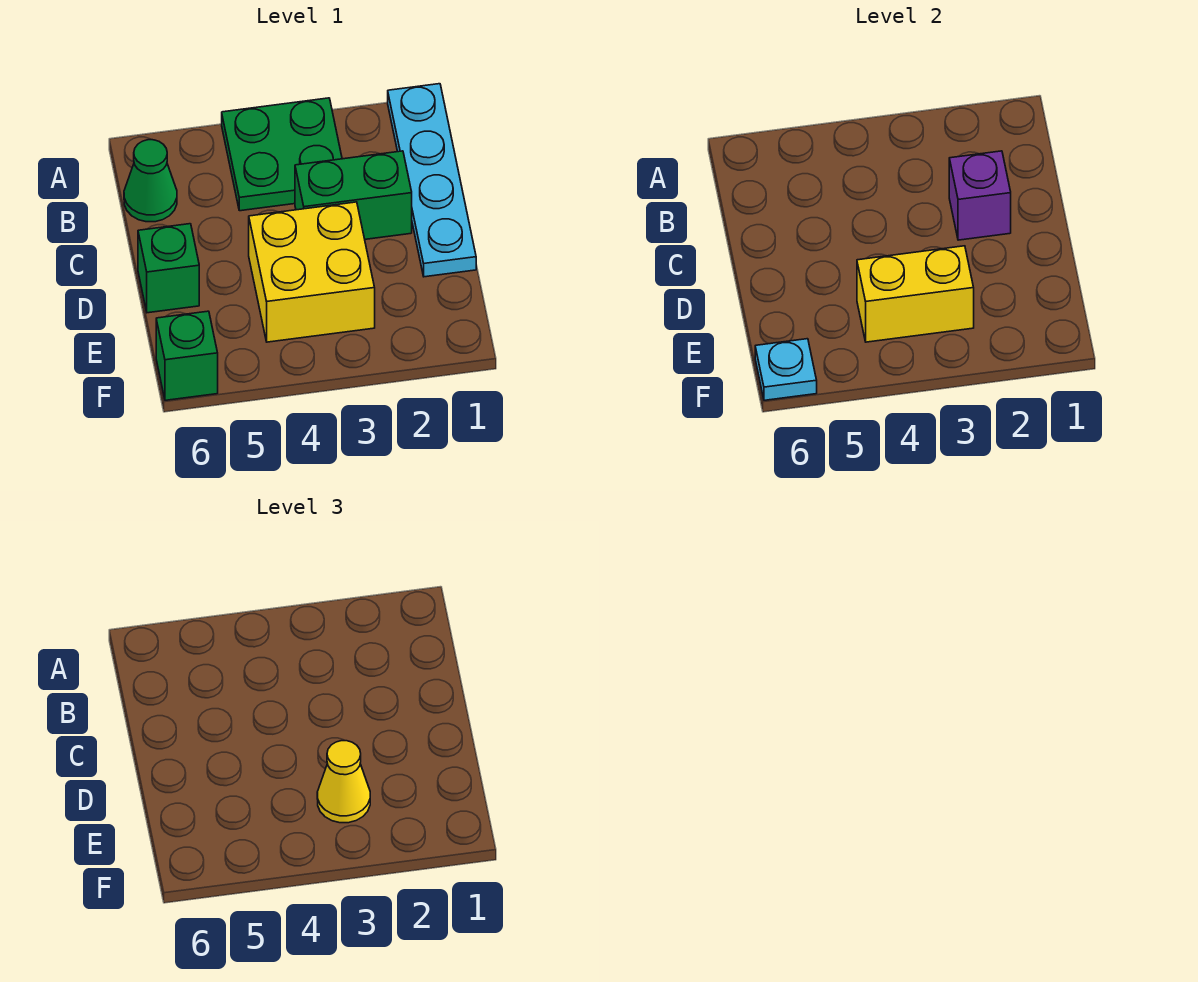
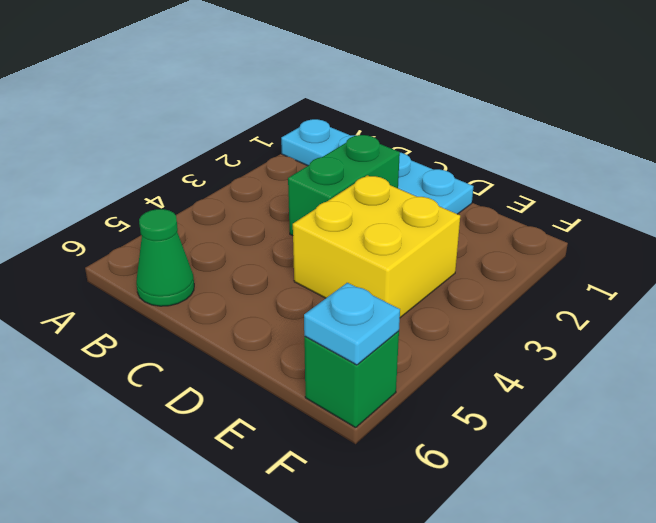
none -> green plate A3:B4 level 1
none -> green brick D6 level 1

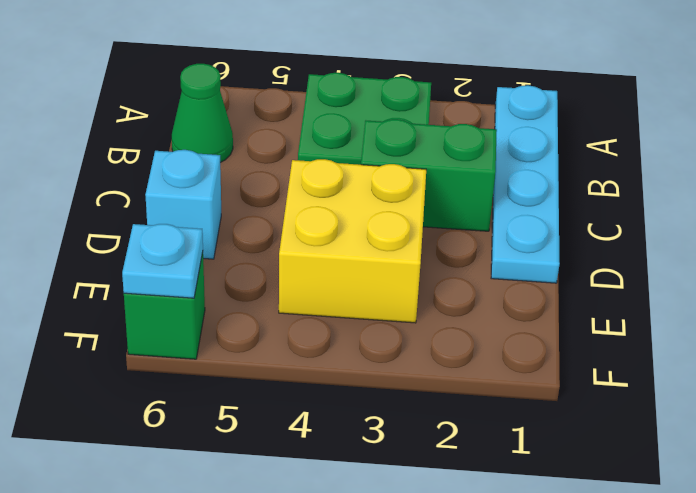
cyan brick D6 level 1 -> green brick D6 level 1
none -> purple brick C2 level 2
none -> yellow brick E3:E4 level 2

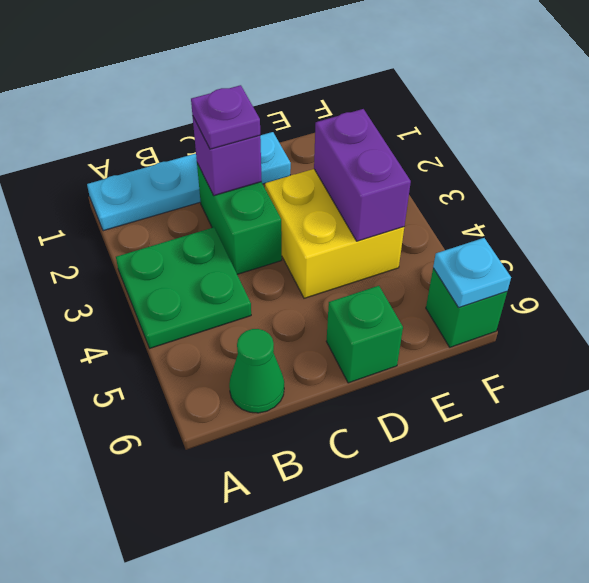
purple plate C2 level 3 -> none
purple brick E3:E4 level 2 -> yellow brick E3:E4 level 2
none -> yellow cone E3 level 3

